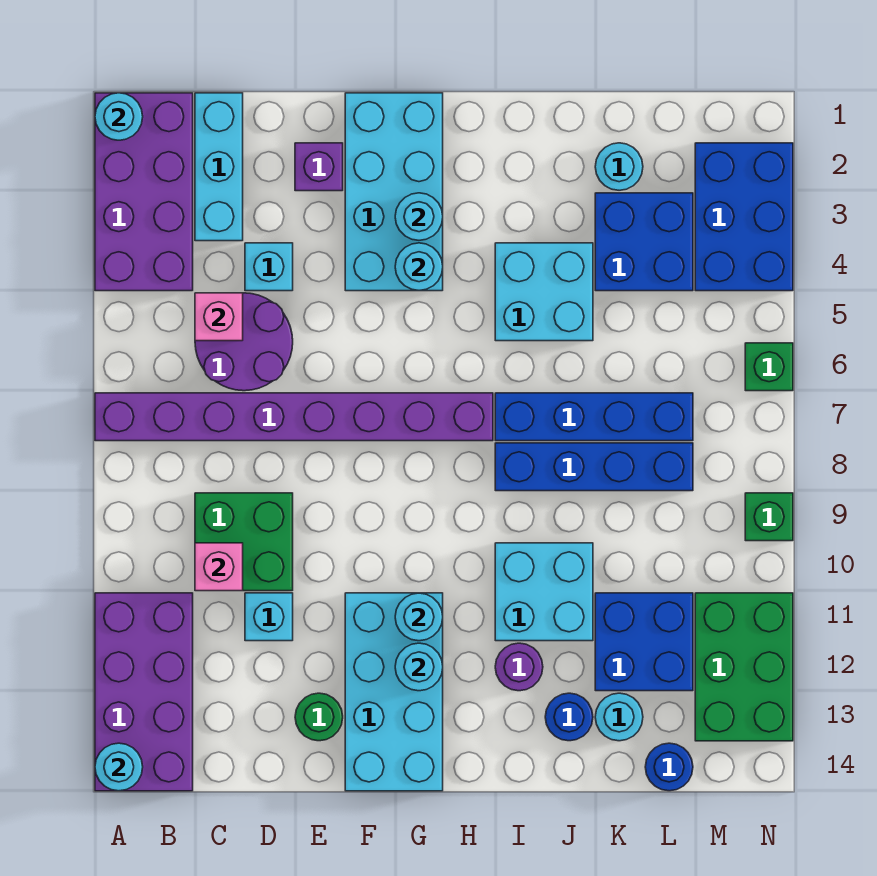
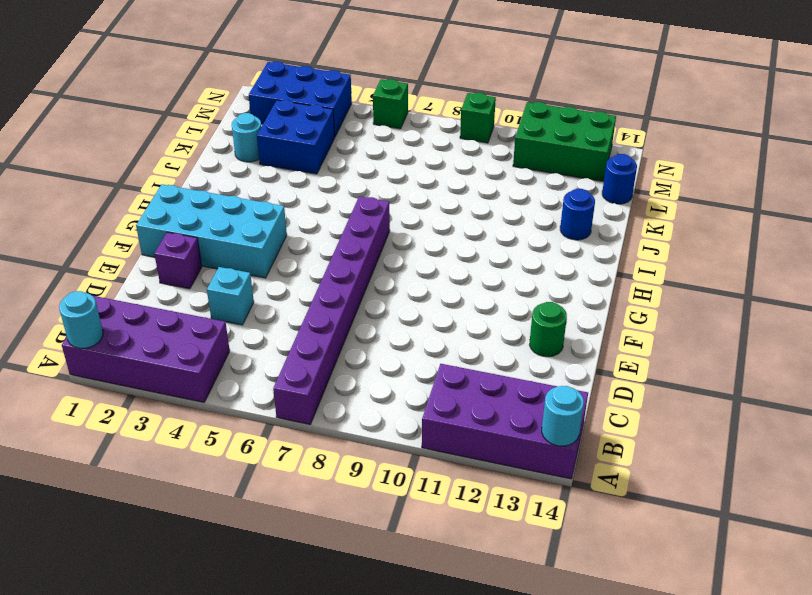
none -> cyan brick C1:C3 level 1
none -> purple round brick C5:D6 level 1
none -> green brick C9:D10 level 1
none -> cyan brick D11 level 1

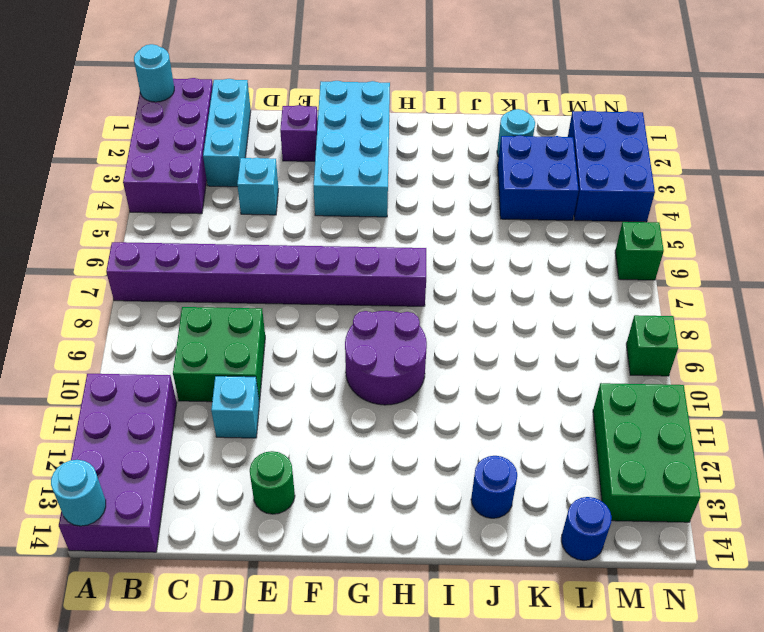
purple round brick G9:H10 level 1 -> purple round brick C5:D6 level 1
none -> cyan brick F11:G14 level 1
none -> cyan brick I4:J5 level 1
none -> blue brick I7:L7 level 1
none -> blue brick I8:L8 level 1

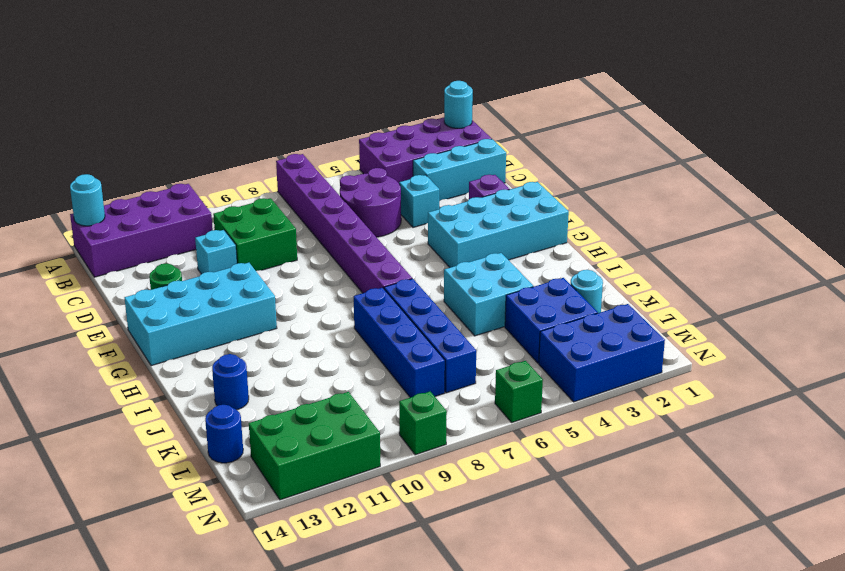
none -> cyan brick I10:J11 level 1
none -> purple round brick I12 level 1
none -> blue brick K11:L12 level 1
none -> cyan round brick K13 level 1

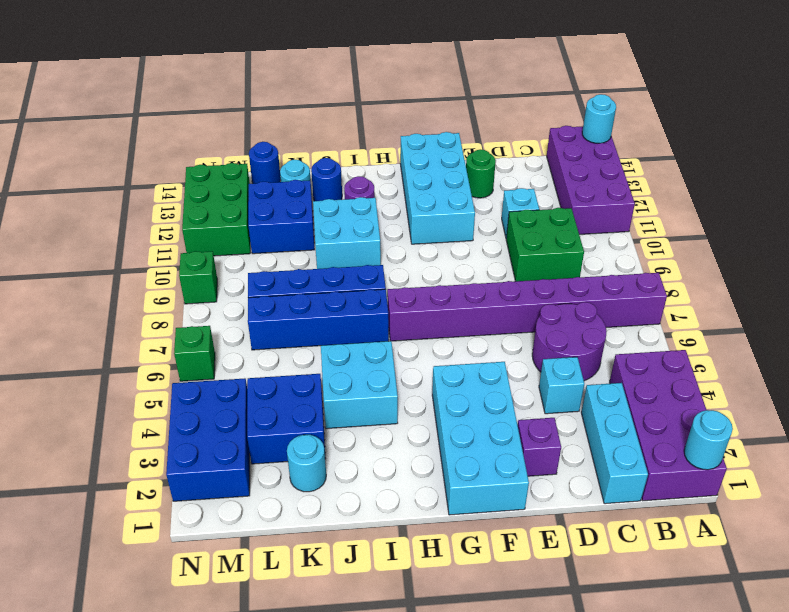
none -> pink brick C5 level 2
none -> pink brick C10 level 2
none -> cyan round brick G3 level 2
none -> cyan round brick G4 level 2

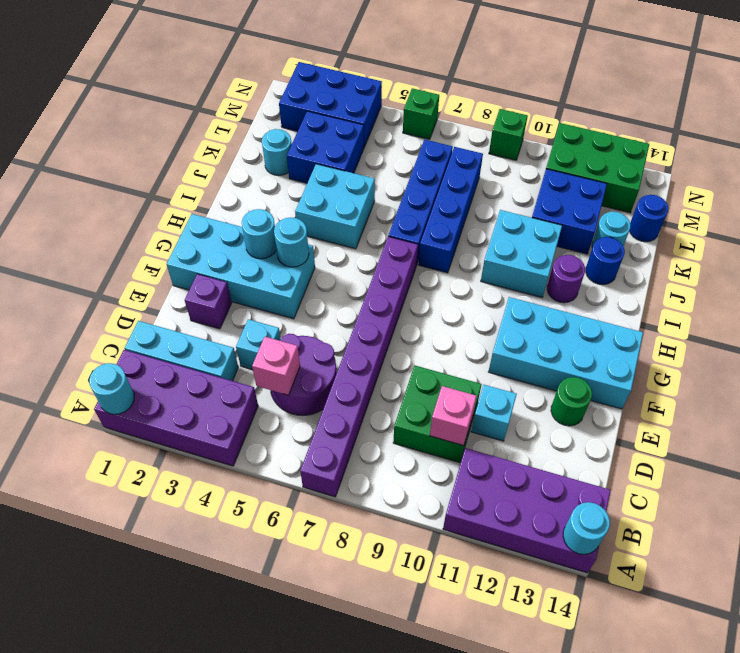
none -> cyan round brick G11 level 2
none -> cyan round brick G12 level 2

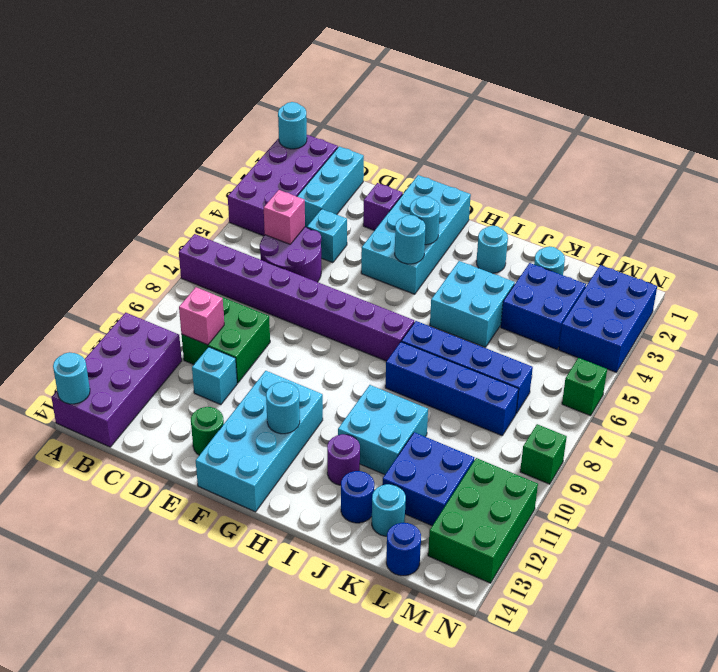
cyan round brick I2 level 1 -> cyan round brick G11 level 2

